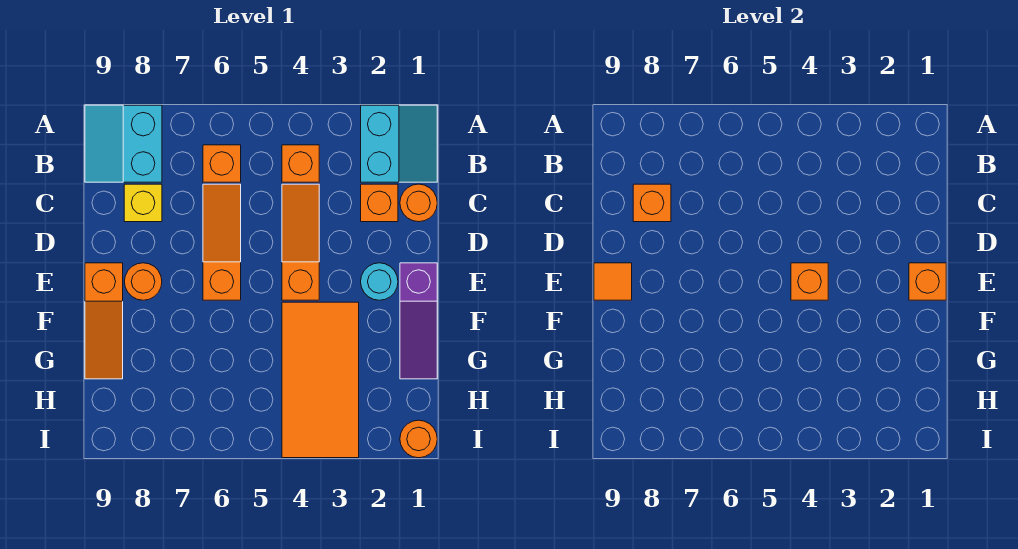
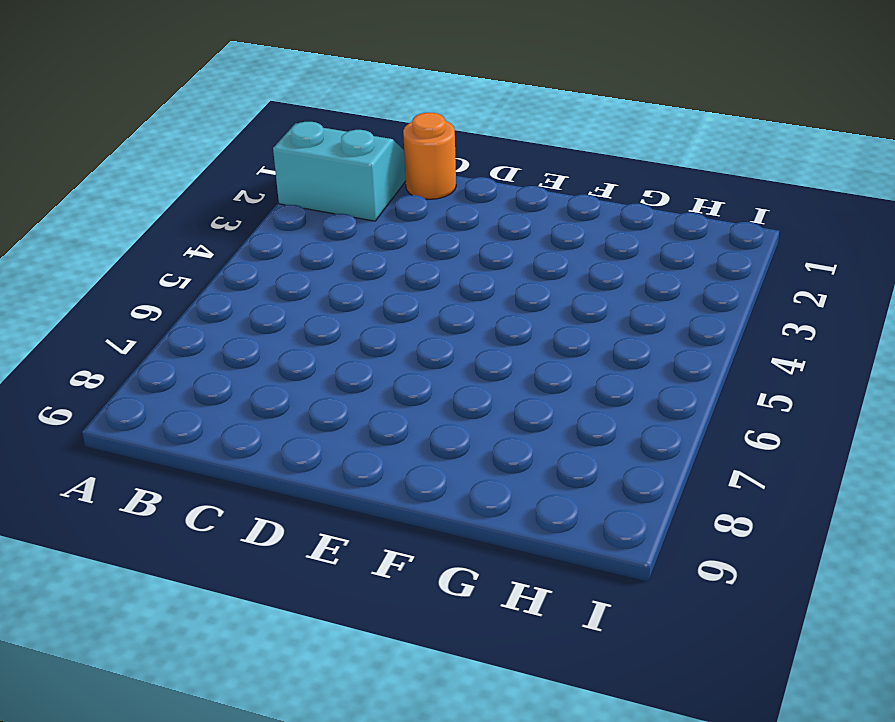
none -> cyan slope A8:B9 level 1 top 8
none -> orange brick B4 level 1
none -> orange brick B6 level 1

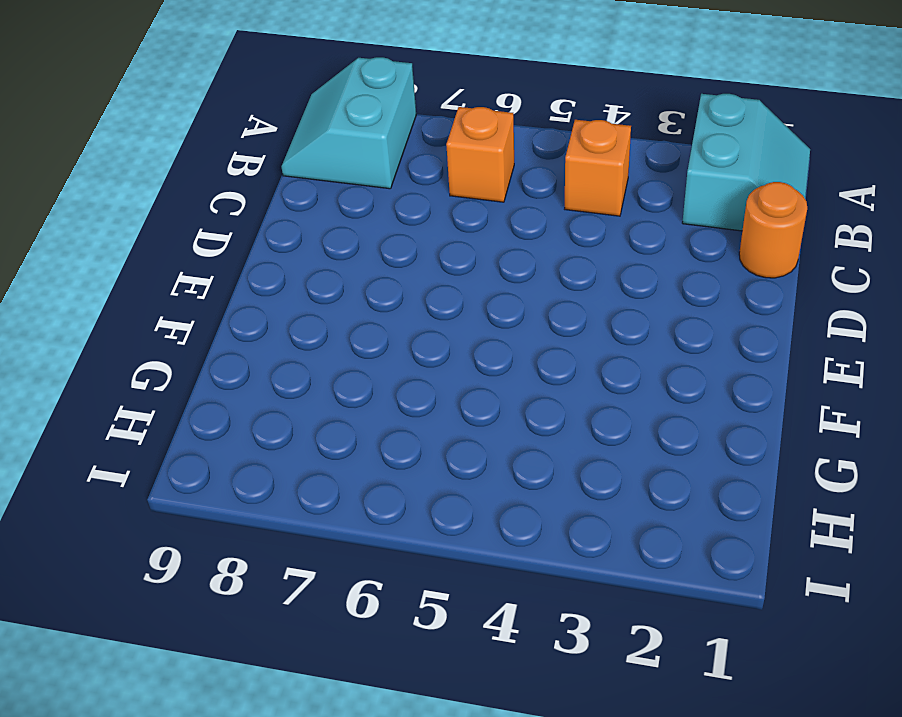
none -> orange brick C2 level 1
none -> orange slope C4:E4 level 1 top E
none -> orange slope C6:E6 level 1 top E

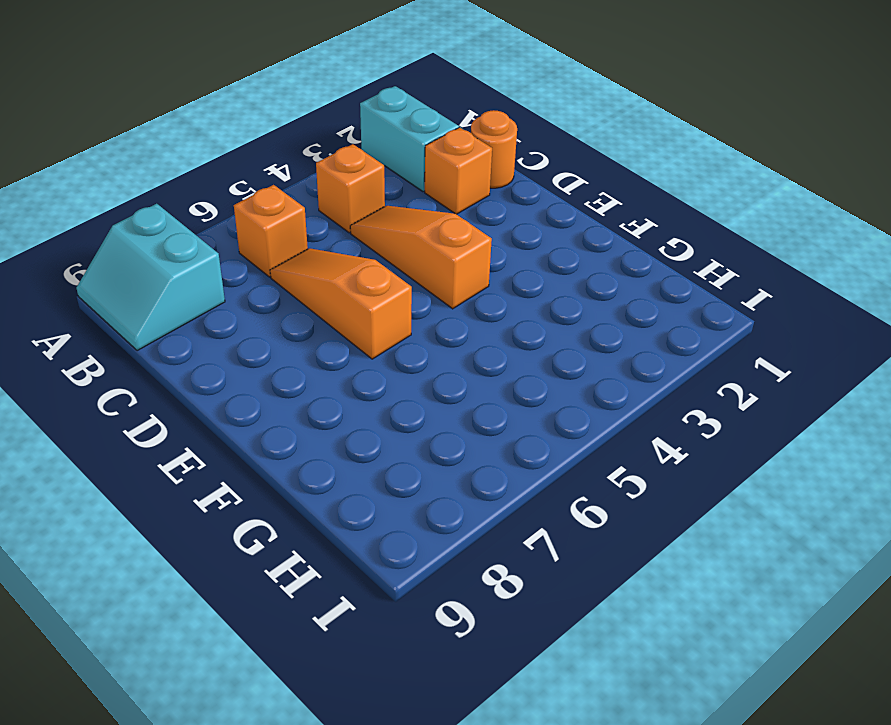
none -> yellow brick C8 level 1
none -> purple slope E1:G1 level 1 top E
none -> cyan round brick E2 level 1

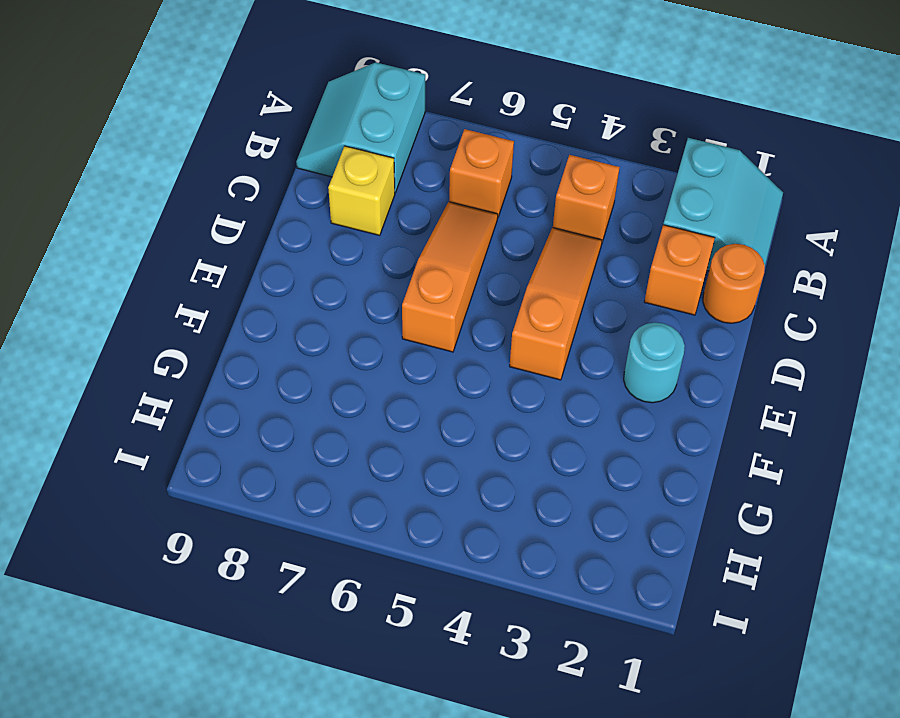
none -> purple slope E1:G1 level 1 top E
none -> orange round brick E8 level 1
none -> orange slope E9:G9 level 1 top E

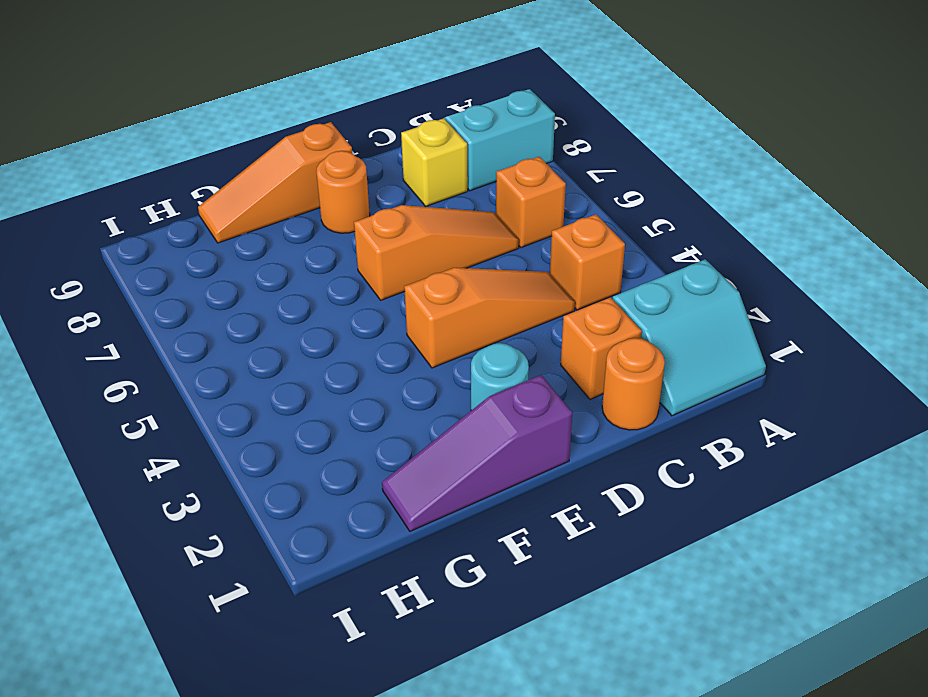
none -> orange tile F3:I4 level 1
none -> orange round brick I1 level 1
none -> orange brick C8 level 2

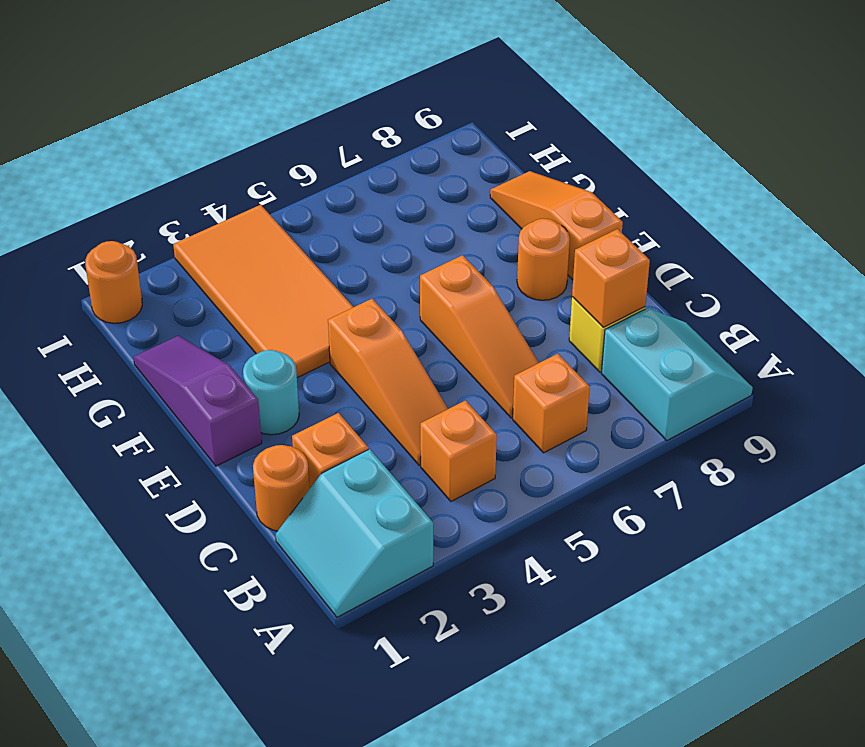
none -> orange brick E1 level 2
none -> orange brick E4 level 2
none -> orange tile E9 level 2

